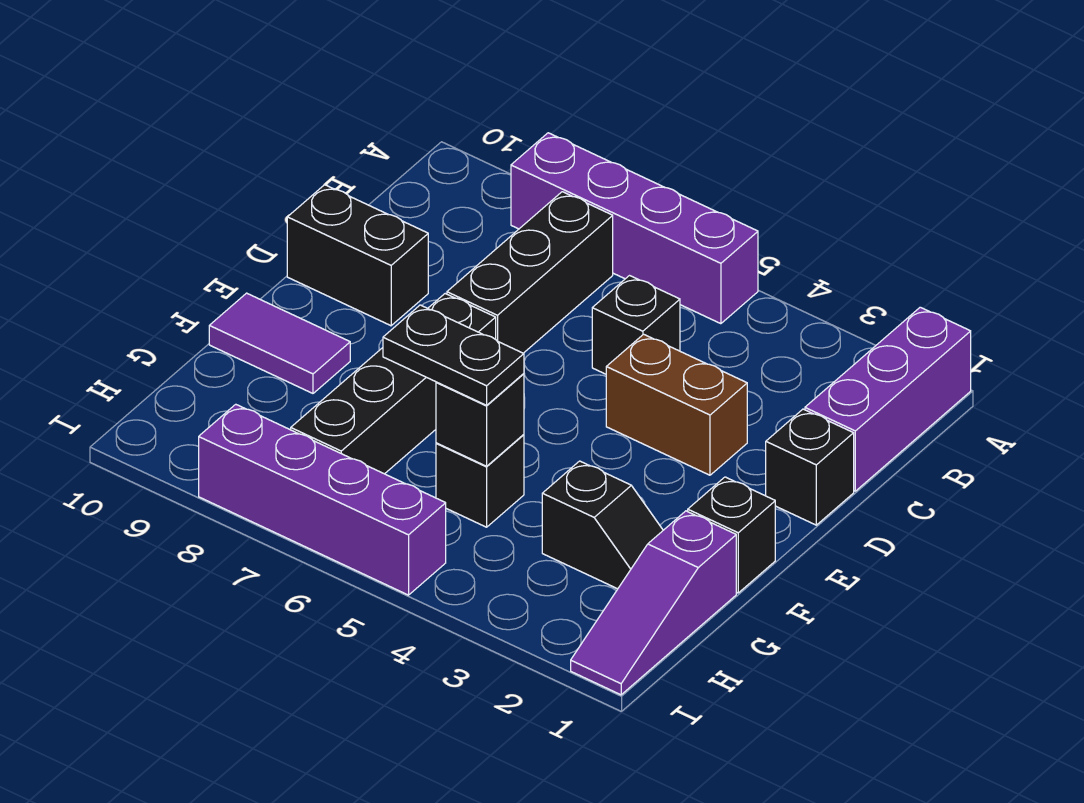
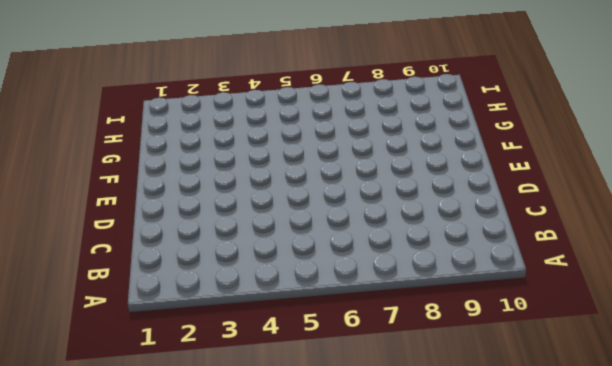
none -> purple brick A1:C1 level 1
none -> purple brick A5:A8 level 1
none -> black brick B7:D7 level 1

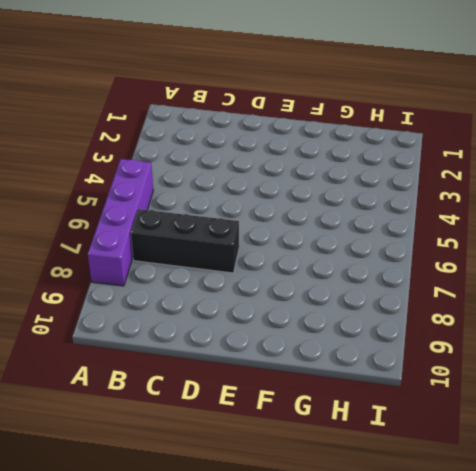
none -> purple brick A1:C1 level 1
none -> black brick C5 level 1
none -> black brick D1 level 1

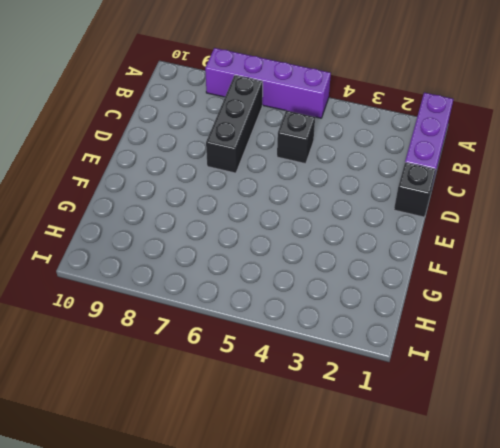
none -> brown brick D3:D4 level 1
none -> black brick D9:D10 level 1
none -> black brick E7:H7 level 1

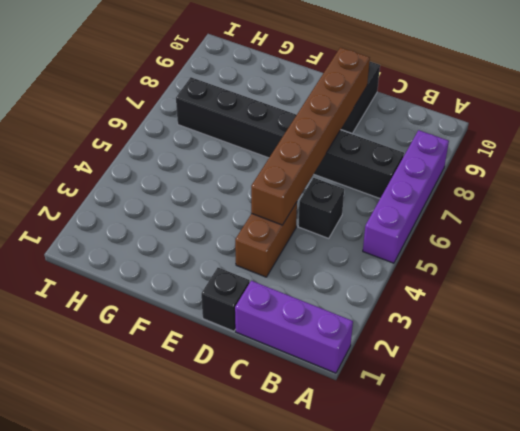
brown brick D4:D9 level 2 -> none
none -> black brick F1 level 1
none -> purple tile F9:F10 level 1
none -> purple slope G1:I1 level 1 top G

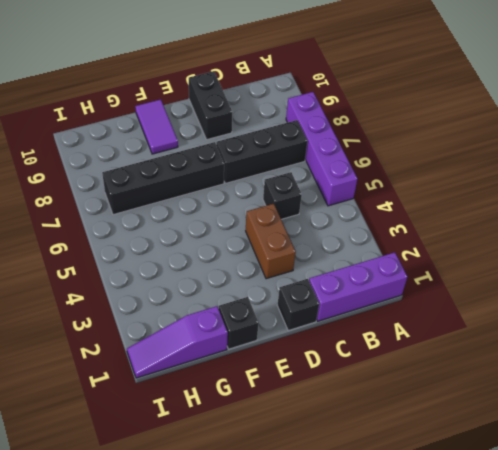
none -> black slope G2:G3 level 1 top 3
none -> black brick G5 level 1
none -> purple brick I5:I8 level 1

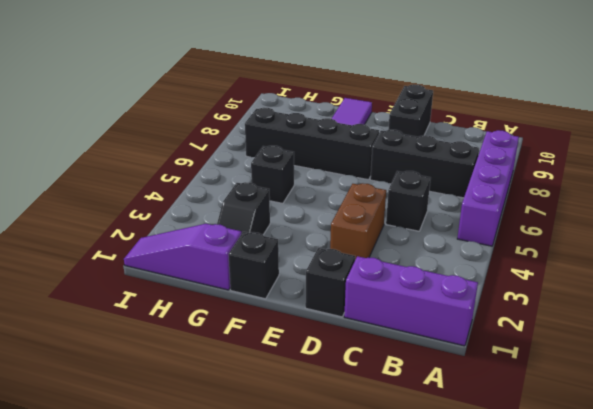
none -> purple brick I5:I8 level 1
none -> black brick G5 level 2
none -> black plate G5:G6 level 3

